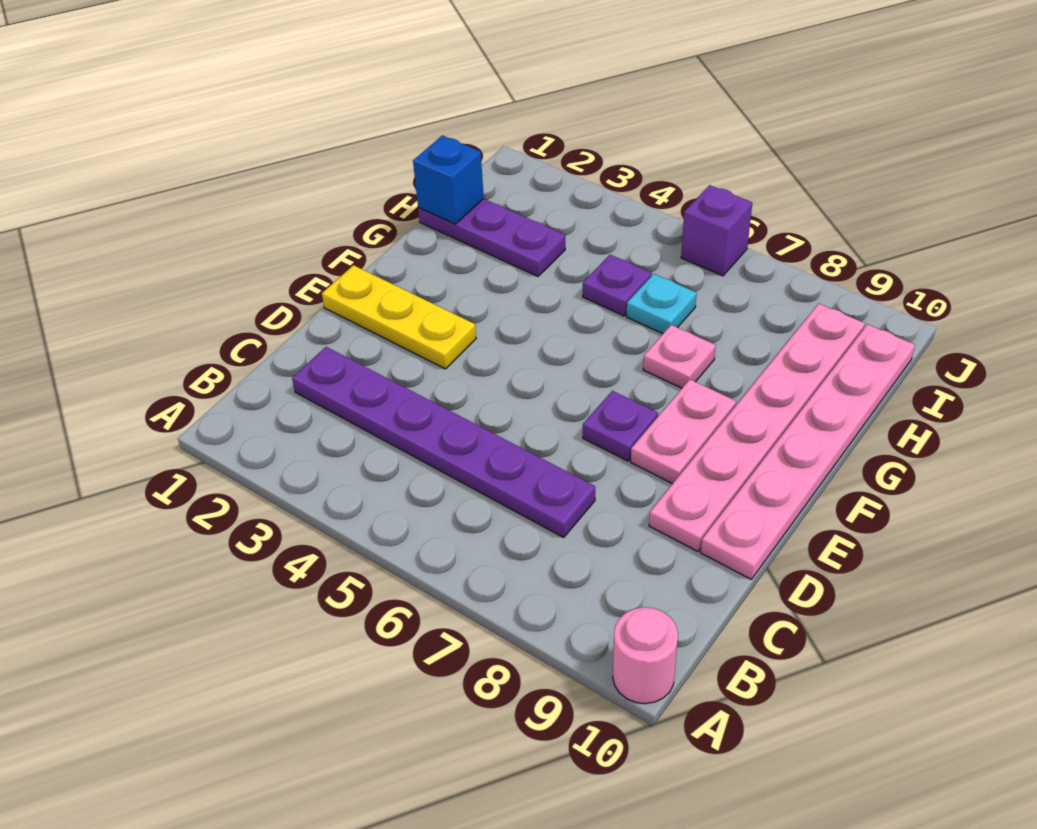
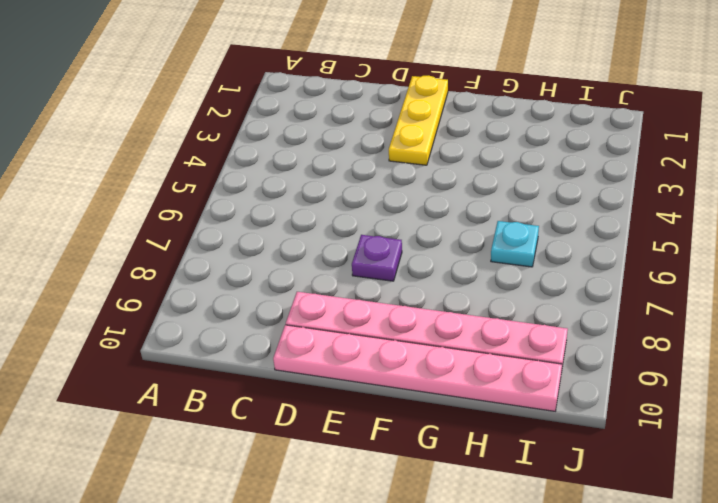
none -> pink round brick A10 level 1
none -> purple plate C2:C7 level 1
none -> pink plate E8:F8 level 1

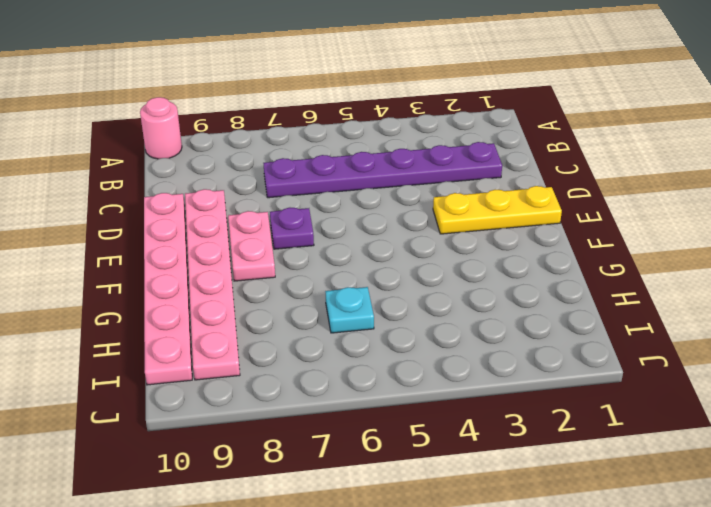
none -> pink plate G7 level 1
none -> purple plate H1:H3 level 1
none -> purple plate H5 level 1

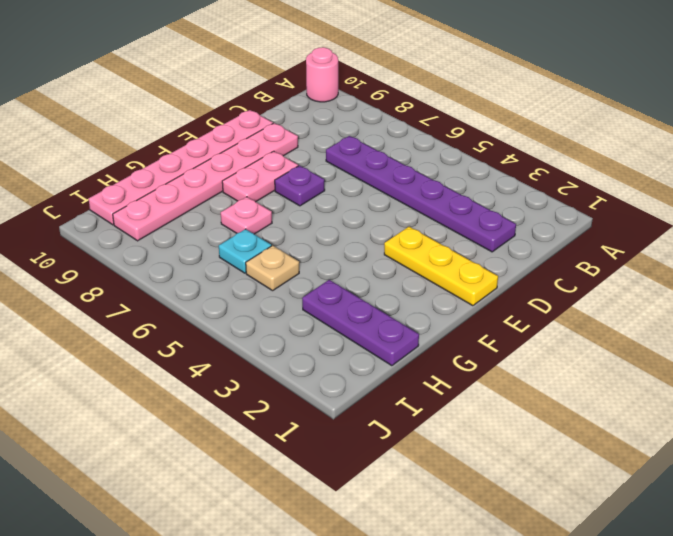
tan plate H5 level 1 -> purple plate H5 level 1
none -> purple brick J6 level 1
none -> blue brick H1 level 2

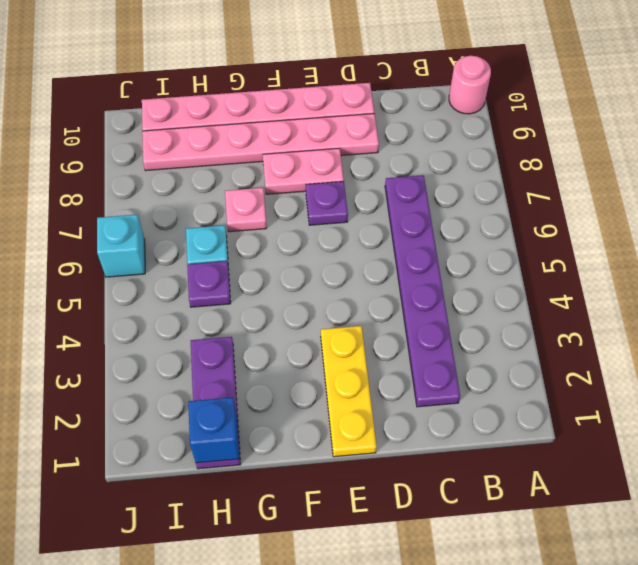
cyan brick J6 level 1 -> purple brick J6 level 1

